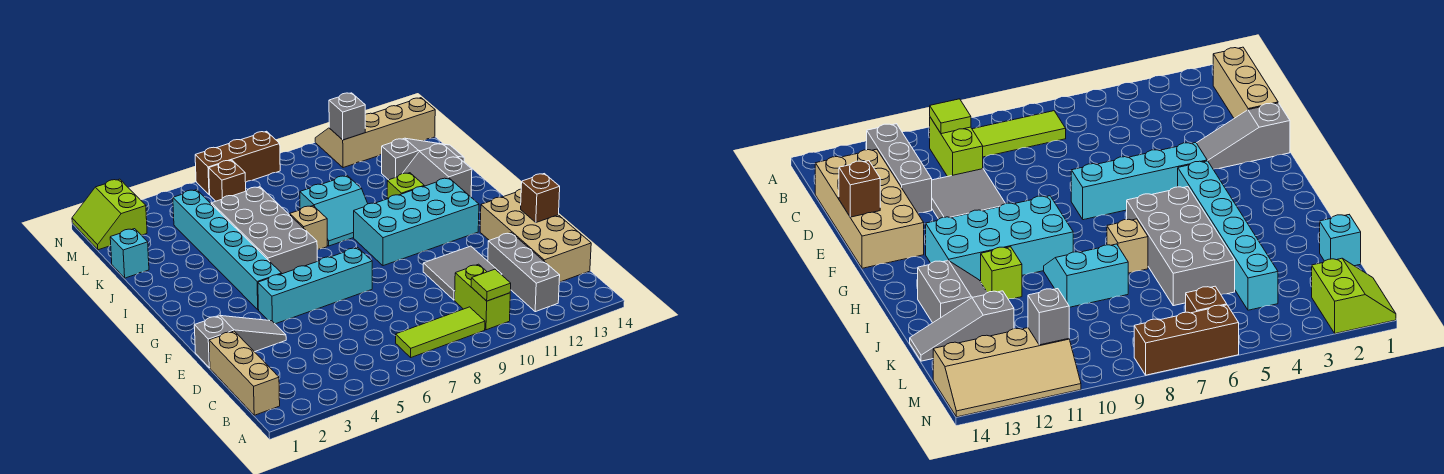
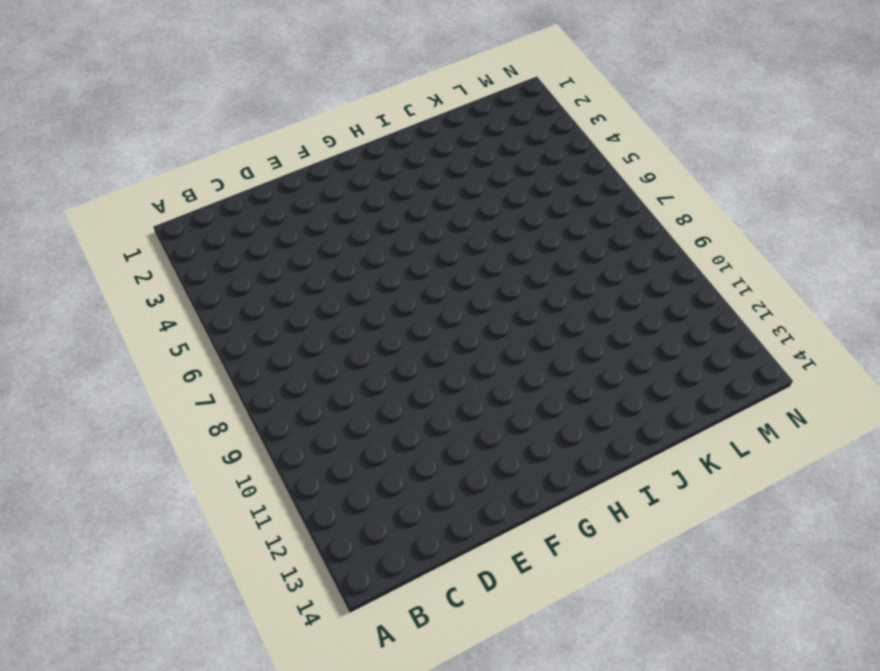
none -> tan brick B1:D1 level 1
none -> lime tile B7:B9 level 1
none -> lime brick B10:C10 level 1

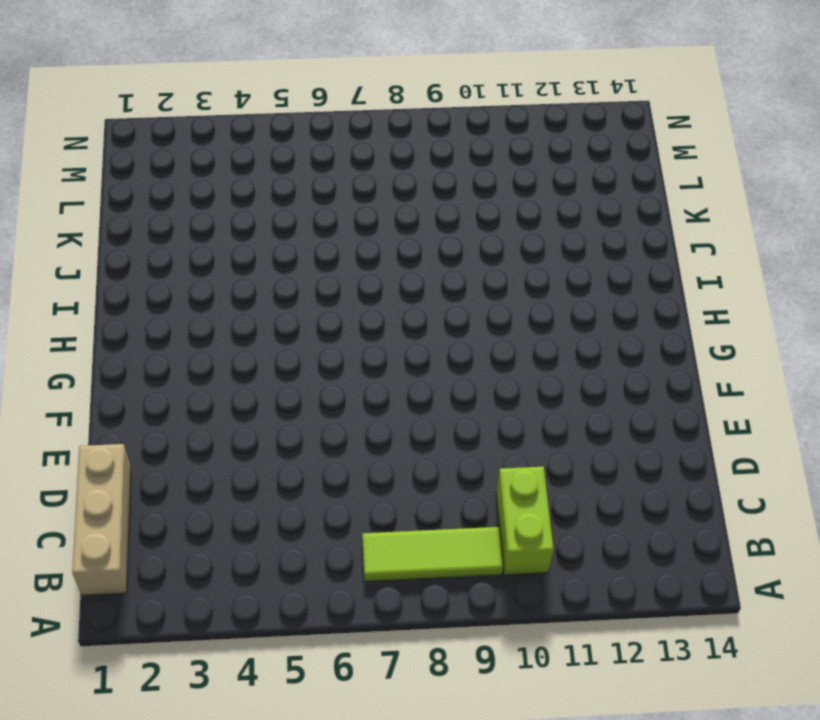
none -> grey brick B12:D12 level 1
none -> tan brick C13:F14 level 1
none -> grey tile D10:E11 level 1

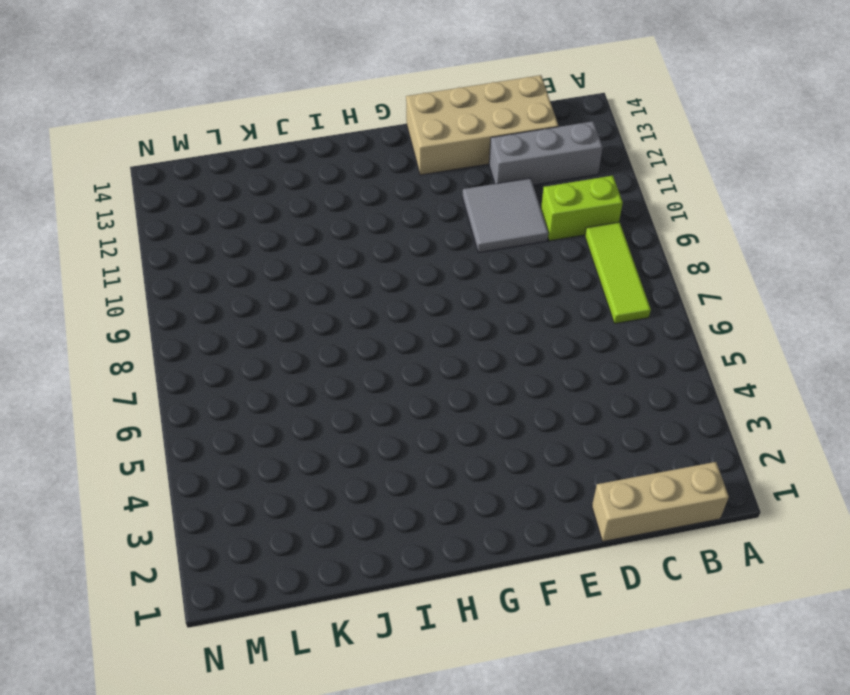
none -> grey slope E1:E3 level 1 top 1
none -> cyan brick F4:F7 level 1
none -> cyan brick G4:L4 level 1

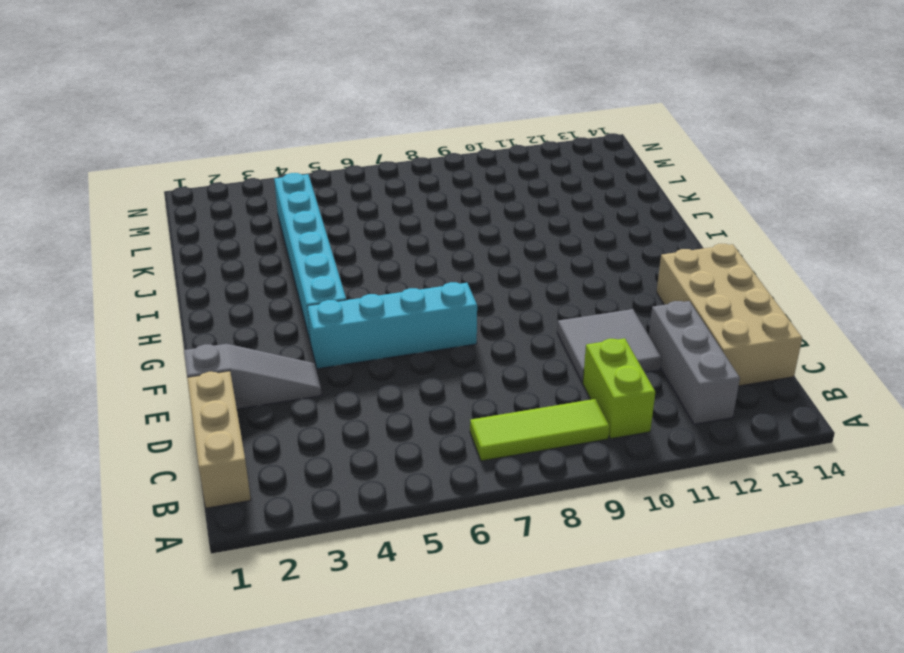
none -> cyan brick G9:H12 level 1
none -> grey brick H5:K6 level 1
none -> tan brick I7 level 1

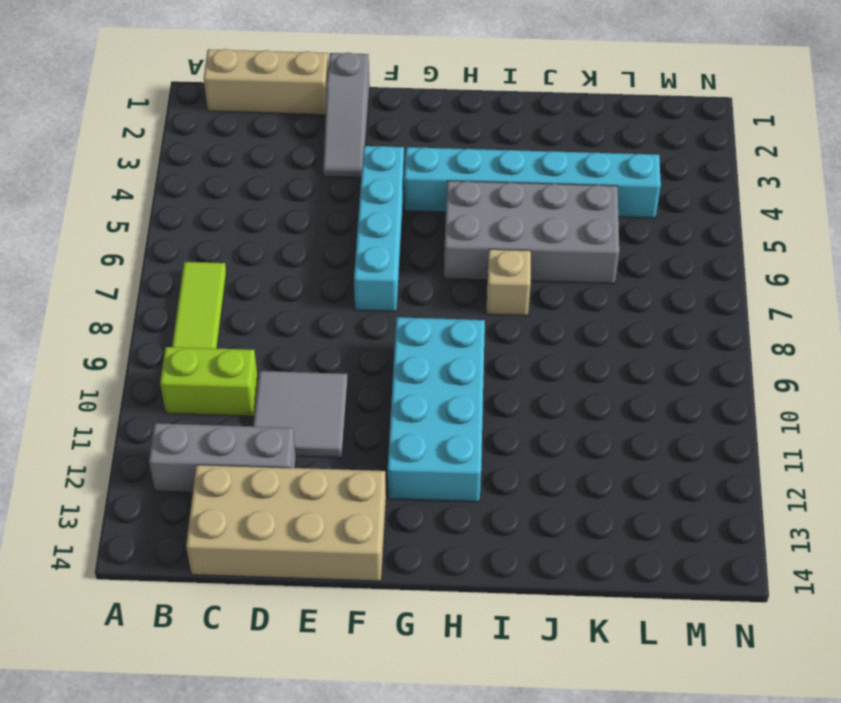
none -> cyan slope I8:J9 level 1 top J
none -> lime brick I11 level 1
none -> grey slope I12:J13 level 1 top 13

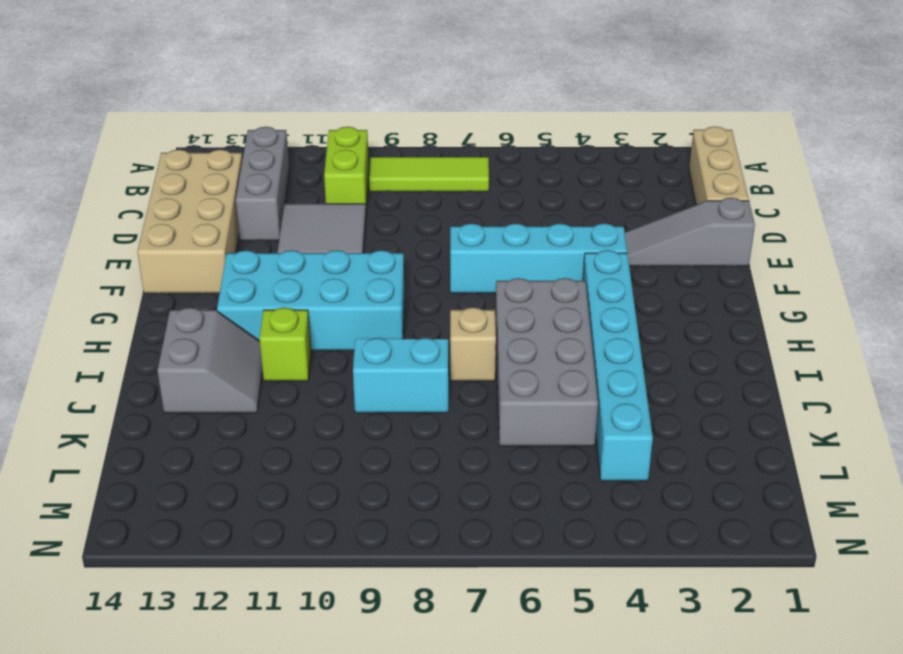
none -> cyan brick K1 level 1
none -> grey slope K12:K14 level 1 top 12
none -> lime slope M1:N2 level 1 top 2

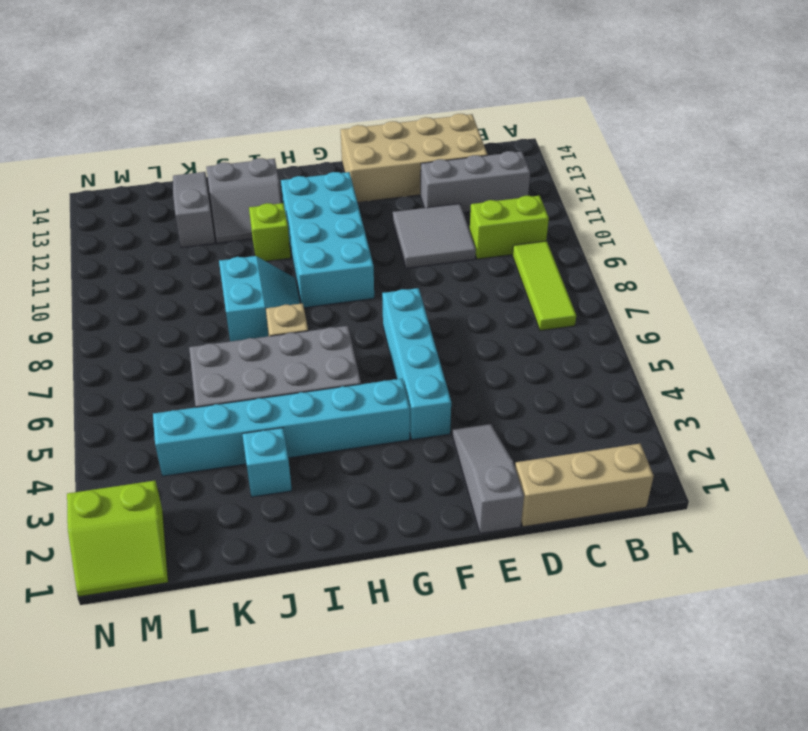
cyan brick J3 level 1 -> cyan brick K1 level 1
none -> brown brick M6 level 1
none -> tan slope M11:N14 level 1 top M
none -> brown brick N6:N8 level 1

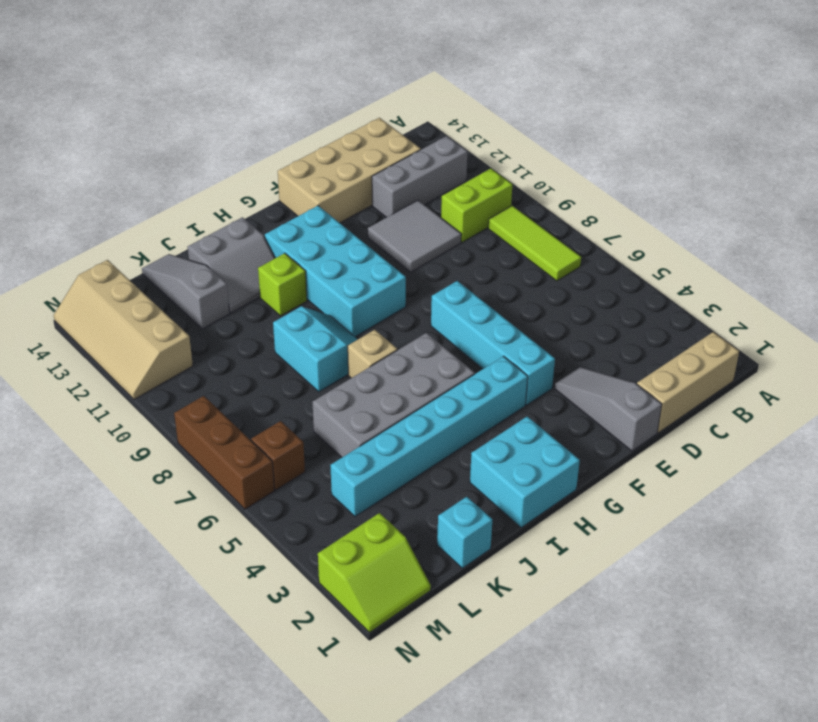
cyan brick H1:I2 level 1 -> none
none -> lime tile B10 level 2
none -> brown brick E14 level 2
none -> grey brick M11 level 2

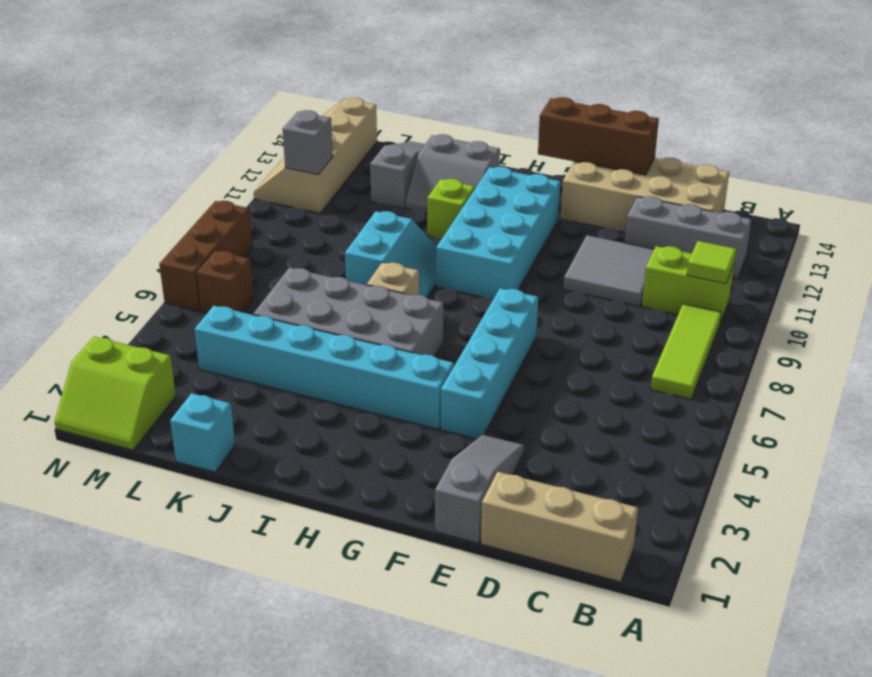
brown brick E14:G14 level 2 -> brown brick E14 level 2

